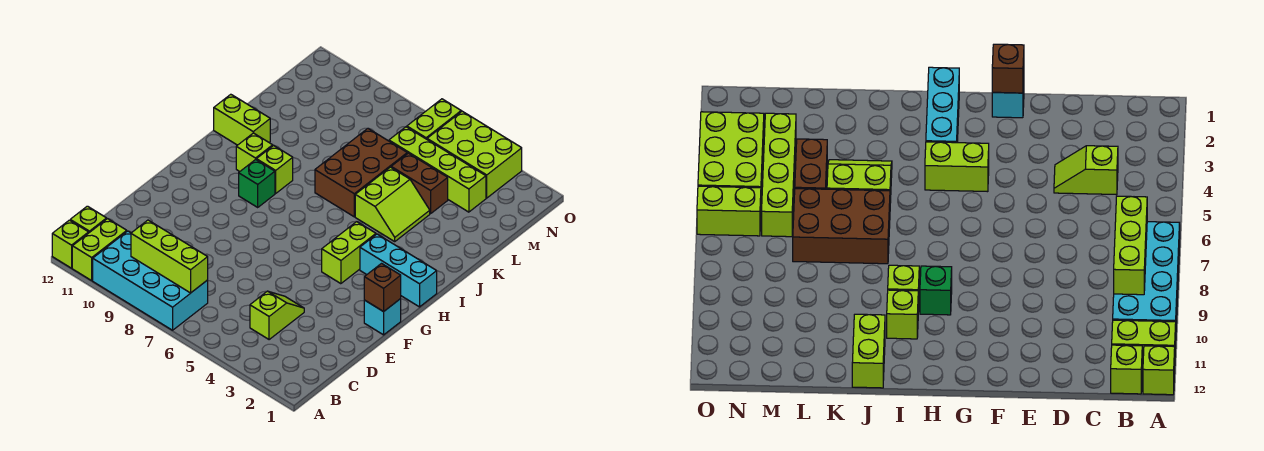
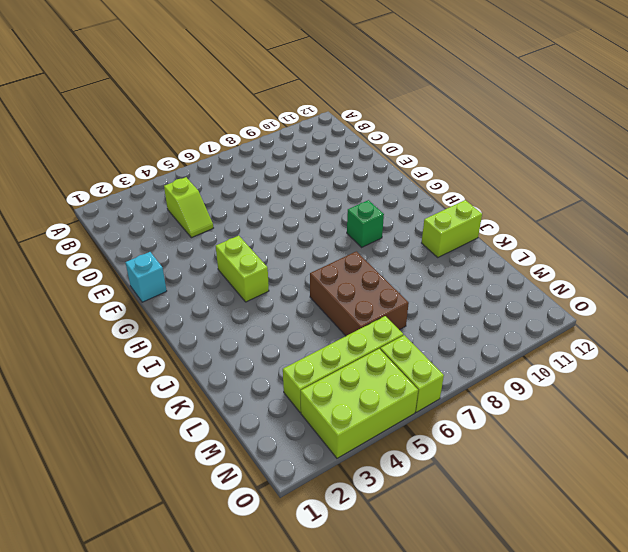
none -> cyan brick A7:B10 level 1
none -> lime brick A11:B11 level 1
none -> lime brick A12 level 1

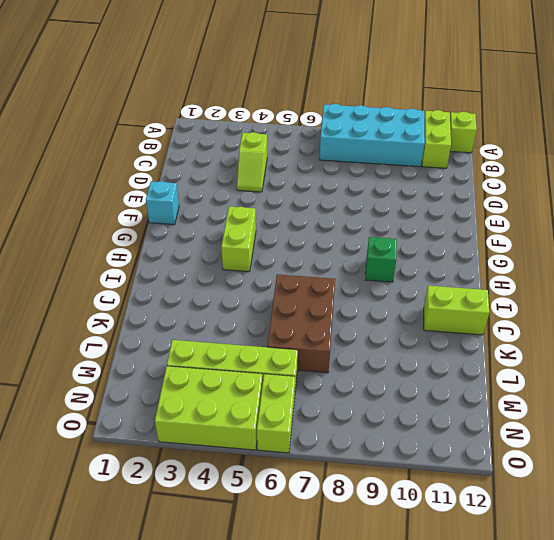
none -> lime brick B12 level 1
none -> cyan brick H1:H3 level 1
none -> lime brick I9 level 1

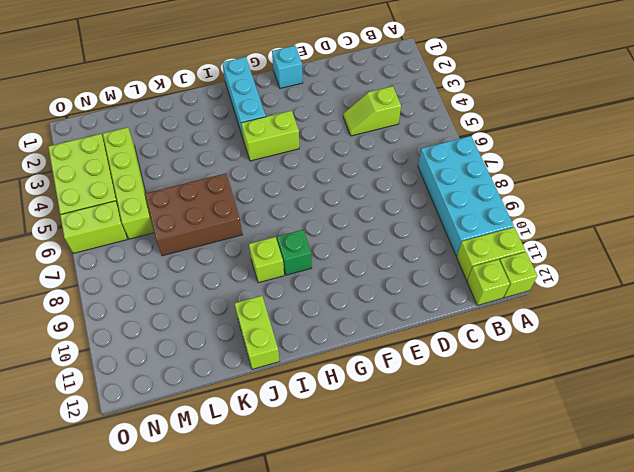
none -> lime brick I10 level 1
none -> lime slope J4:K5 level 1 top 5
none -> brown brick L4:L5 level 1

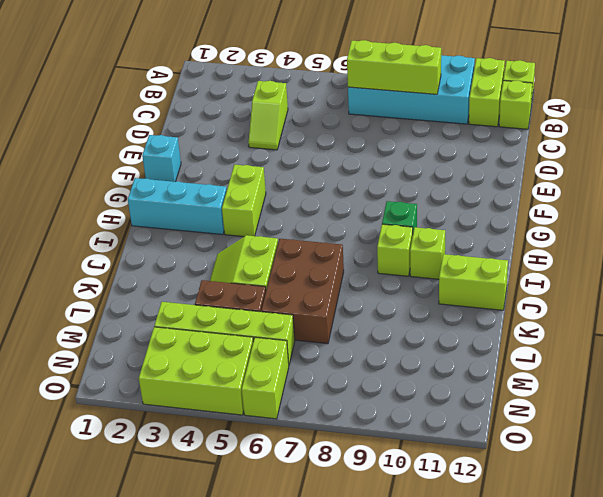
none -> brown brick F1 level 2

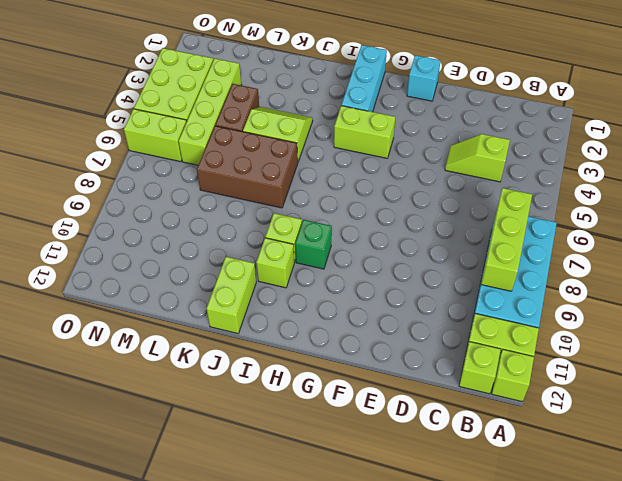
none -> brown brick F1 level 2

